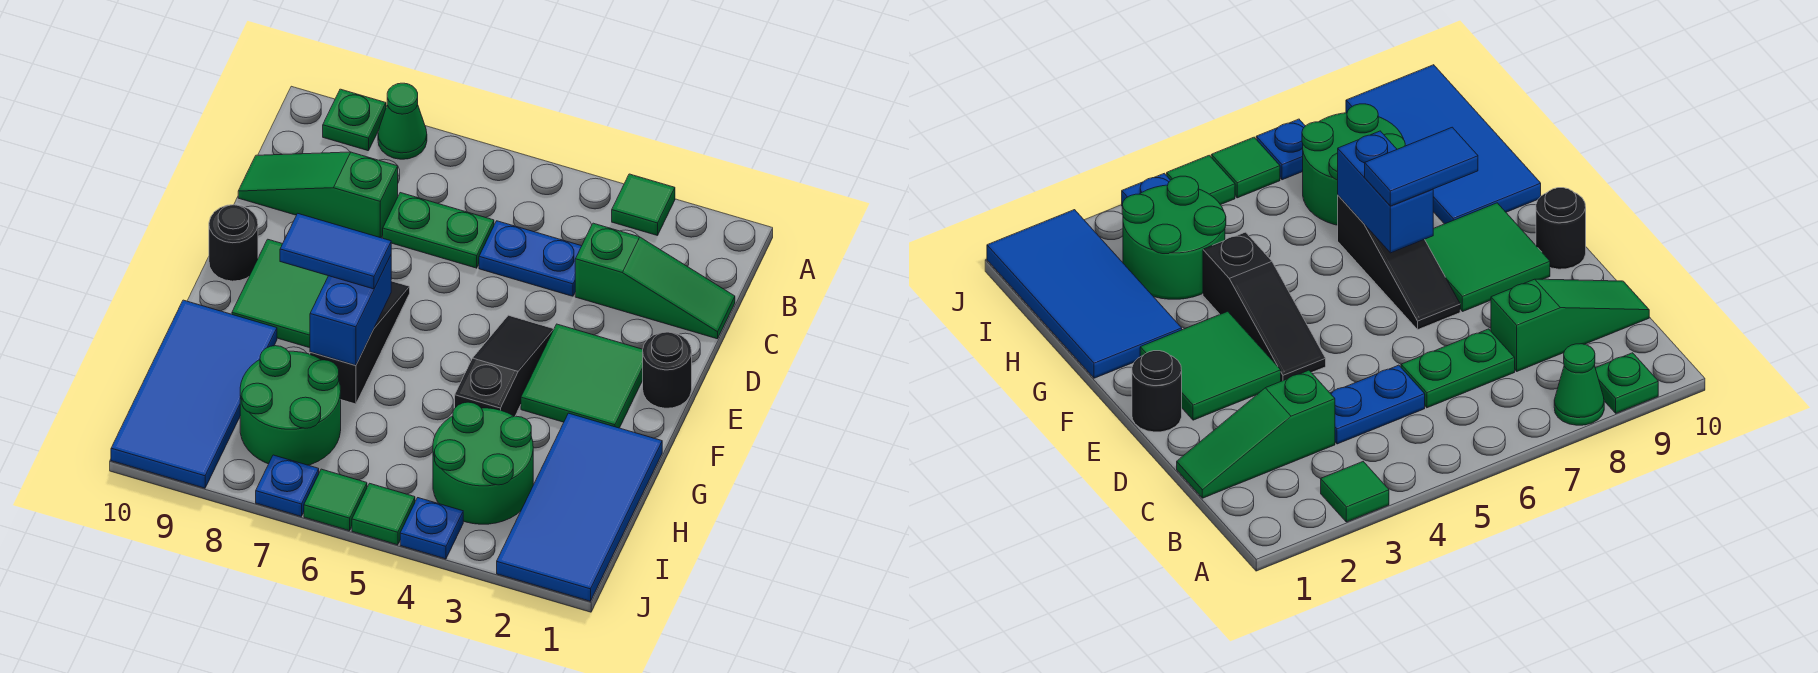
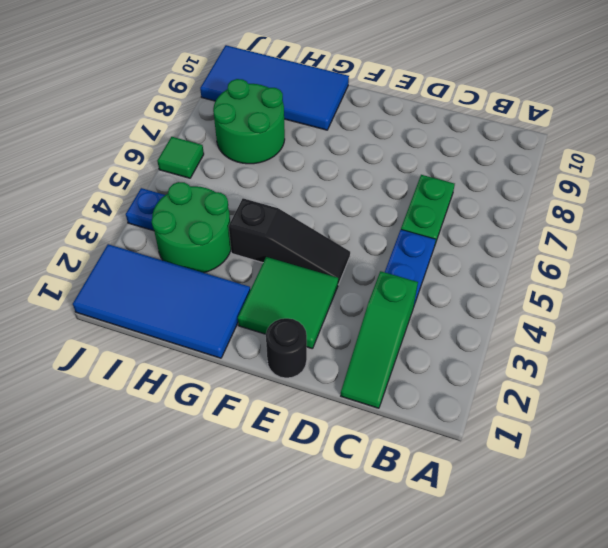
none -> green tile A3 level 1
none -> green cone A8 level 1
none -> green plate A9 level 1

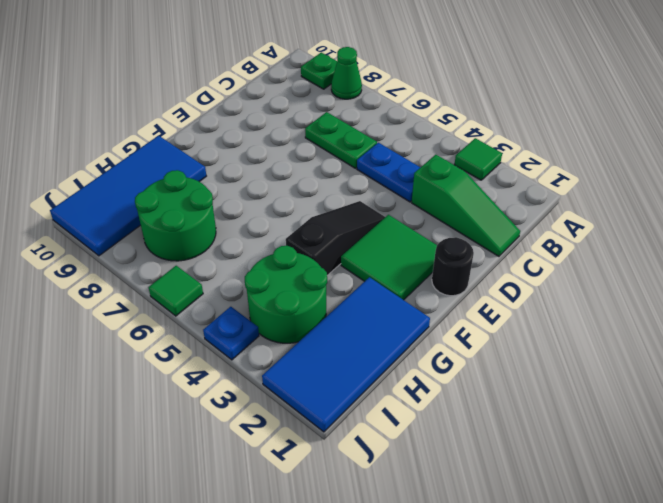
none -> green slope C8:C10 level 1 top 8
none -> black slope E7:G7 level 1 top G
none -> green tile E8:F9 level 1

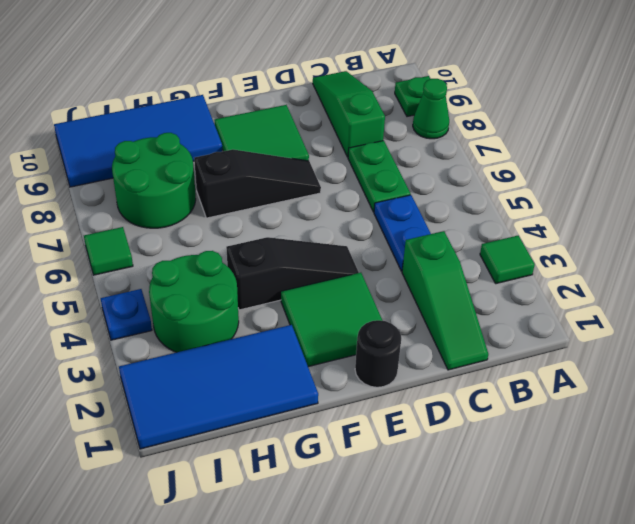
none -> black round brick E10 level 1
none -> green tile J5 level 1
none -> blue plate J7 level 1

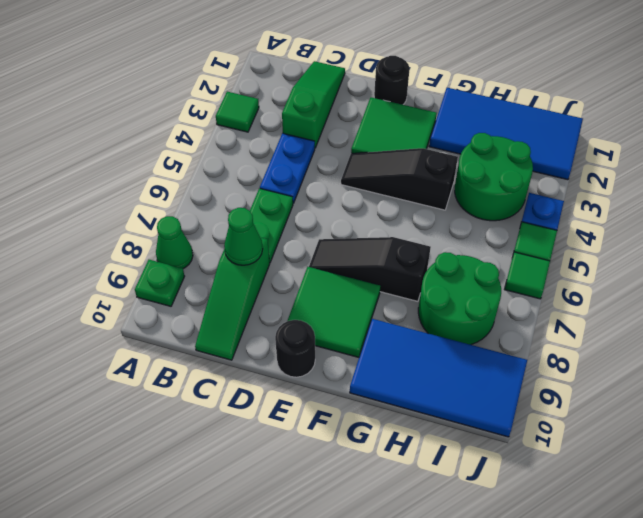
green cone C8 level 2 -> none
none -> blue plate J7 level 1
none -> blue brick F7:G7 level 2
none -> blue tile F7:F8 level 3

